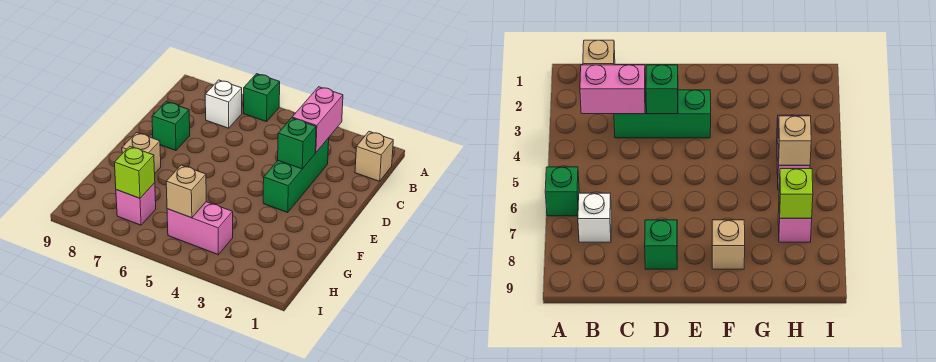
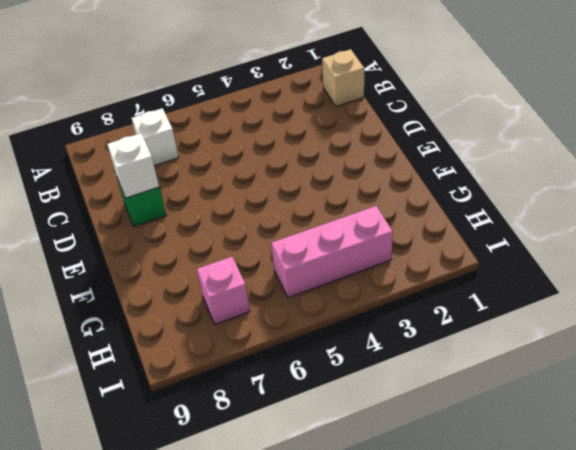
white brick D8 level 2 -> none
pink brick H3:H5 level 1 -> pink brick H4:H5 level 1
none -> green brick A6 level 1
none -> green brick C3:E3 level 1
none -> tan brick F8 level 1

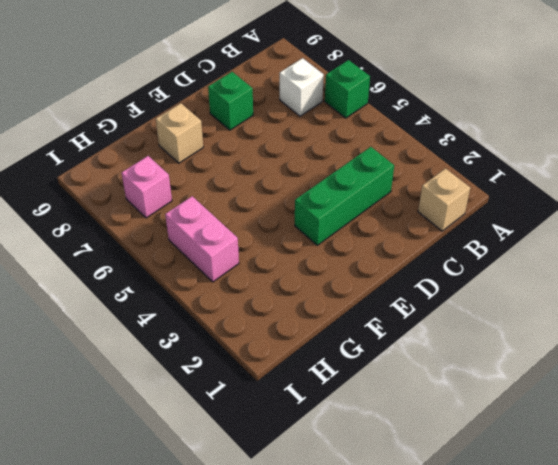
none -> pink brick B3:C3 level 2
none -> green brick D3 level 2
none -> tan brick H5 level 2

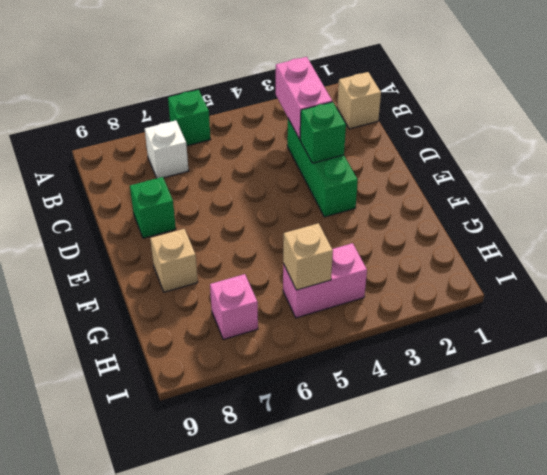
none -> lime brick H7 level 2

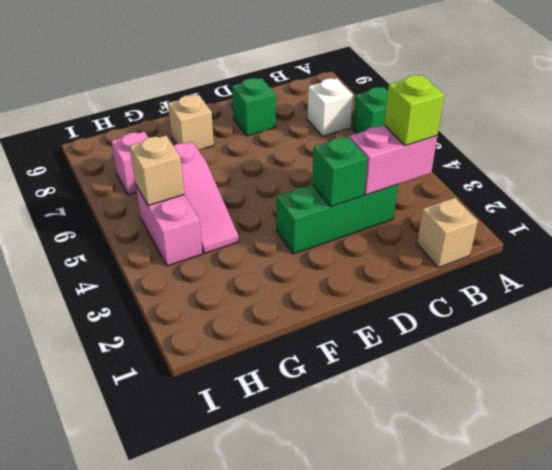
lime brick B3 level 3 -> lime brick H7 level 2
pink slope G4:G6 level 1 top 6 -> none

